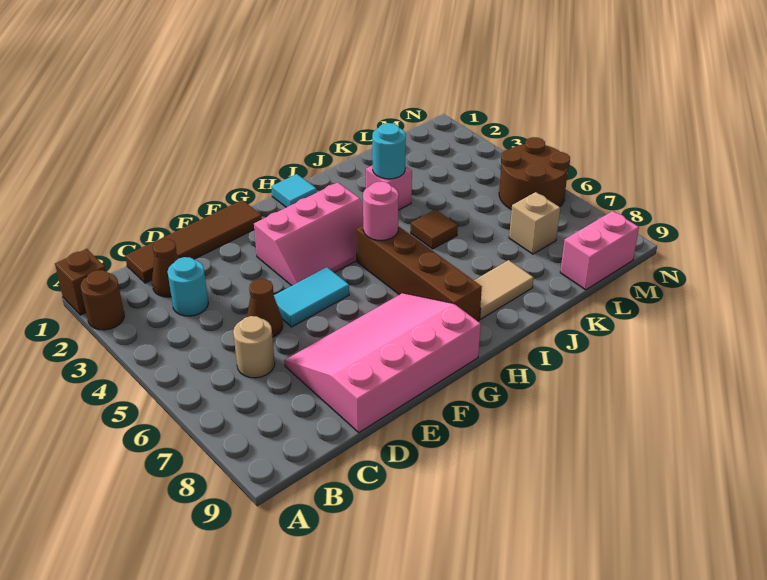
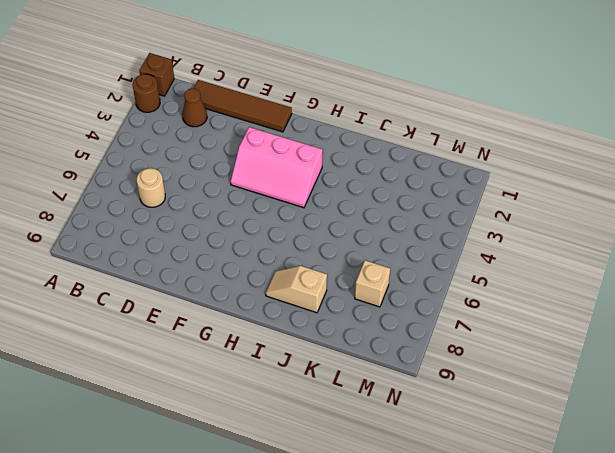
tan slope I8:J8 level 1 top J -> tan tile I8:J8 level 1
none -> cyan round brick C3 level 1
none -> brown cone D5 level 1
none -> pink slope D7:G9 level 1 top 9

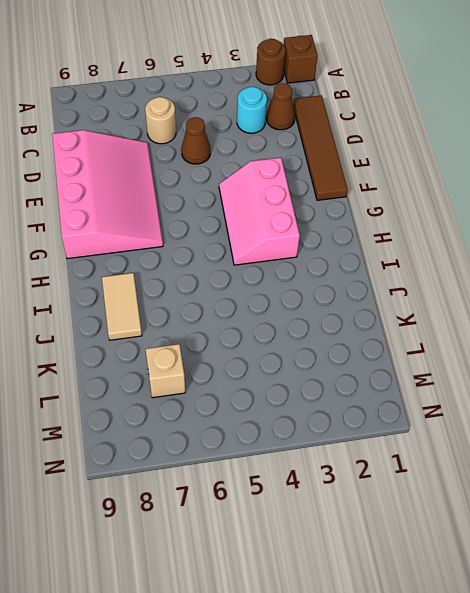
none -> cyan tile E5:F5 level 1
none -> cyan tile H1 level 1
none -> brown brick H5:H8 level 1

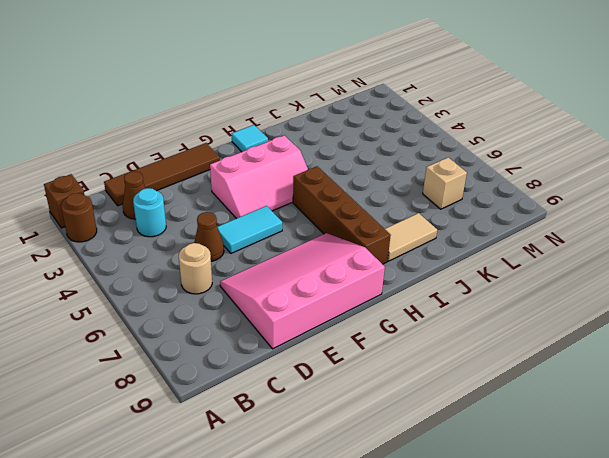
none -> pink brick J3 level 1
none -> brown tile J5 level 1
none -> pink brick L9:M9 level 1

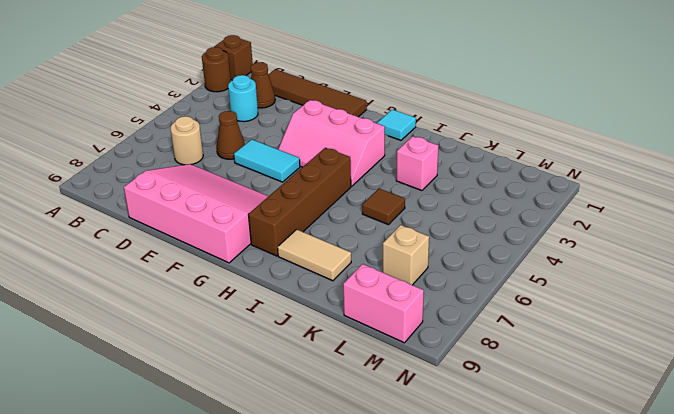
none -> brown round brick M5:N6 level 1
none -> pink round brick H5 level 2
none -> cyan round brick J3 level 2

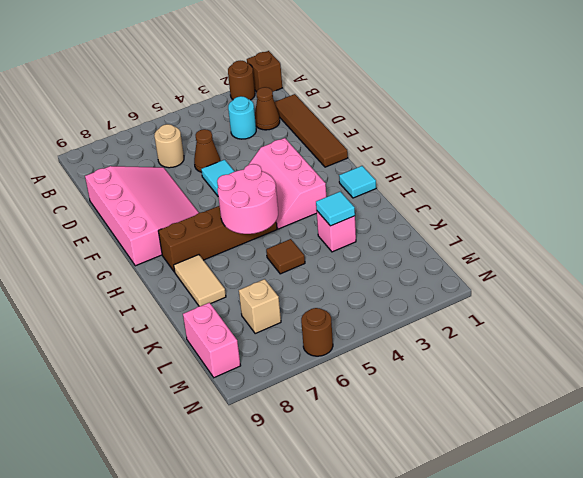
pink round brick H5:I6 level 2 -> pink round brick H5 level 2
cyan tile J3 level 2 -> cyan round brick J3 level 2
brown round brick N6 level 1 -> brown round brick M5:N6 level 1

